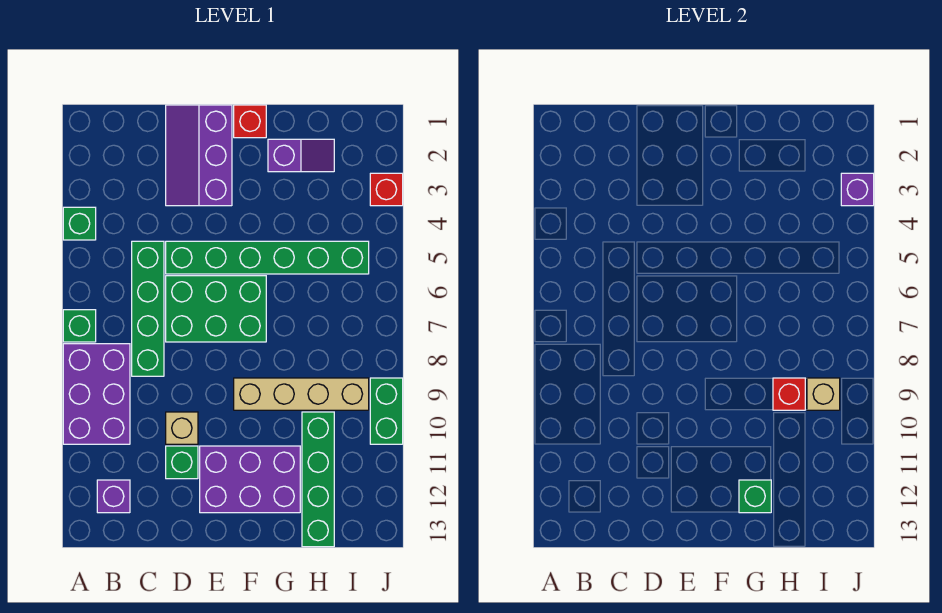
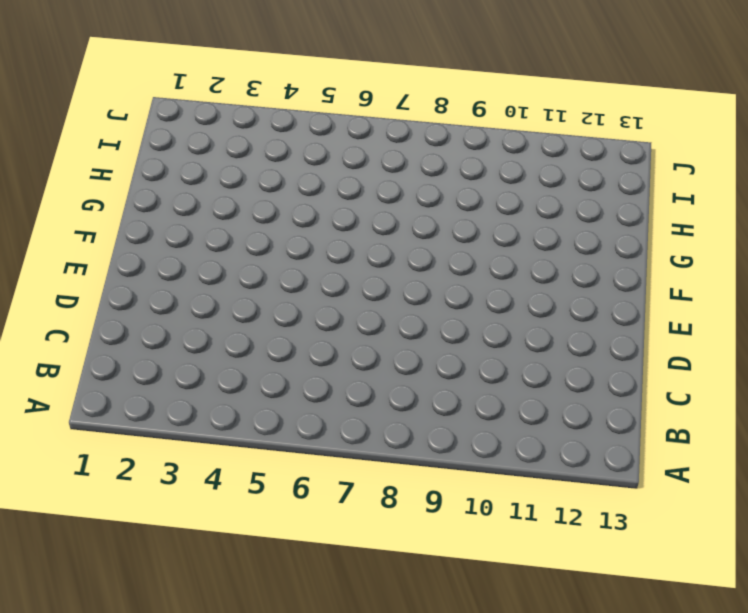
none -> green brick A4 level 1
none -> green brick A7 level 1
none -> purple brick A8:B10 level 1

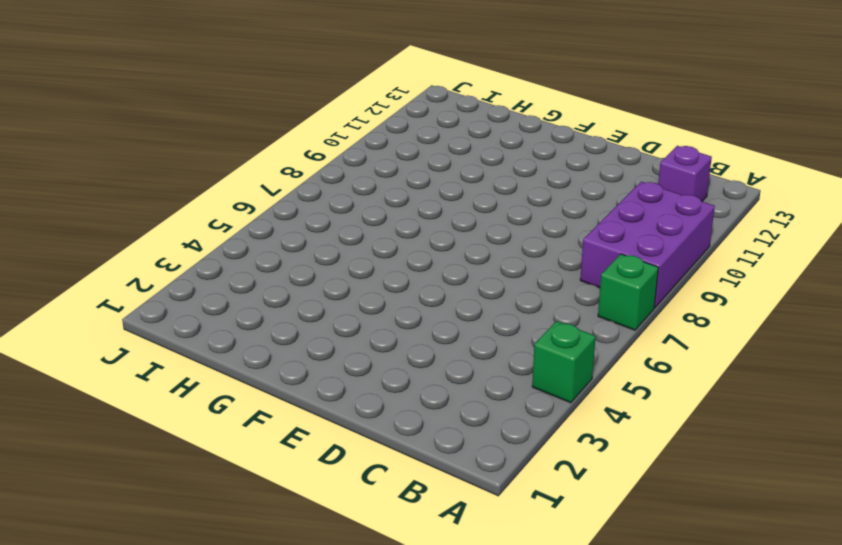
none -> green brick C5:C8 level 1
none -> purple slope D1:E3 level 1 top E
none -> green brick D5:I5 level 1

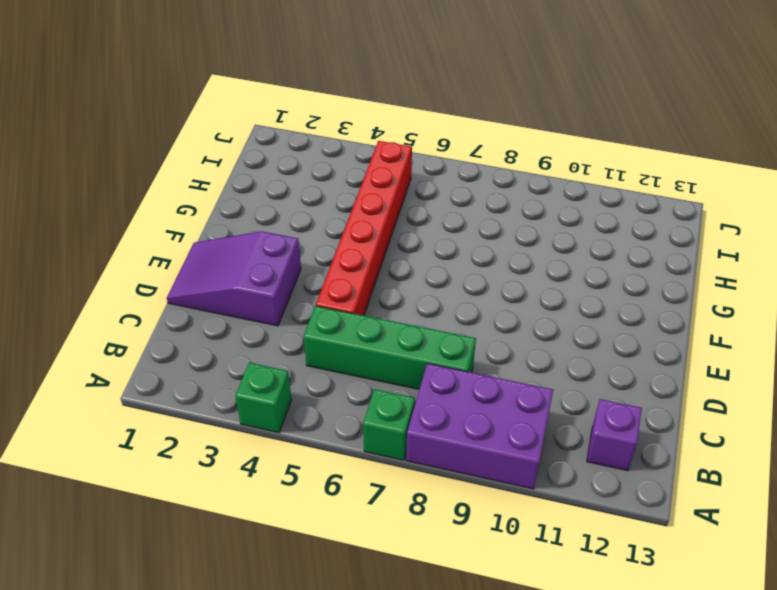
purple slope D1:E3 level 1 top 3 -> purple slope D1:E3 level 1 top E
red brick D5:I5 level 1 -> green brick D5:I5 level 1
none -> green brick D6:F7 level 1
none -> tan brick D10 level 1
none -> green brick D11 level 1

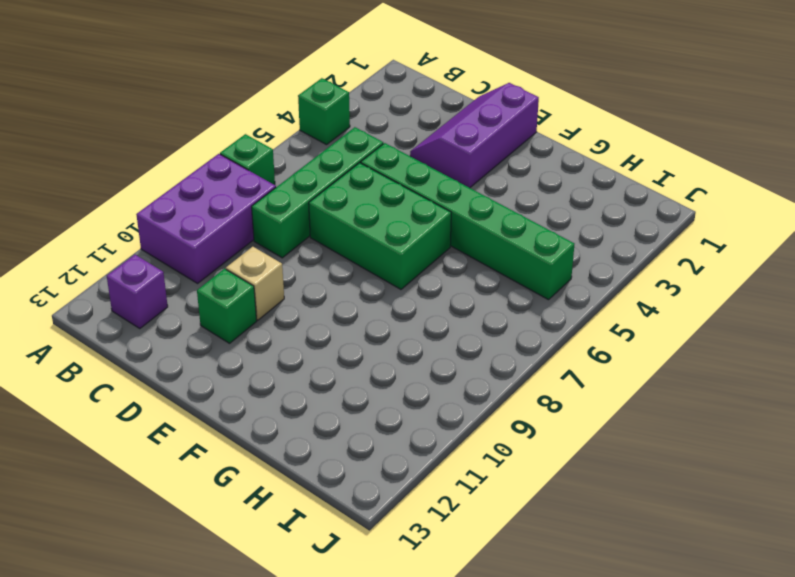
none -> purple brick E11:G12 level 1
none -> red brick F1 level 1
none -> tan brick F9:I9 level 1

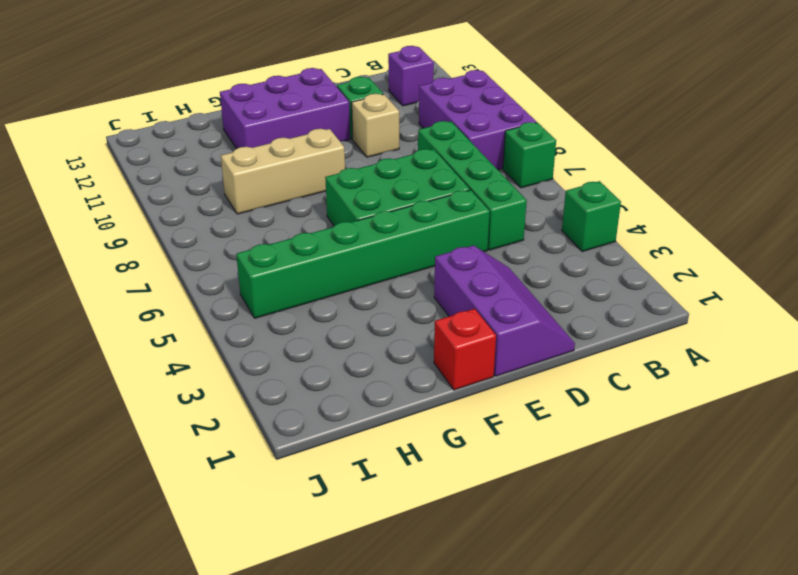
tan brick F9:H9 level 1 -> tan brick F9:I9 level 1
none -> purple slope G2:H2 level 1 top G
none -> green brick H10:H13 level 1
none -> red brick J3 level 1

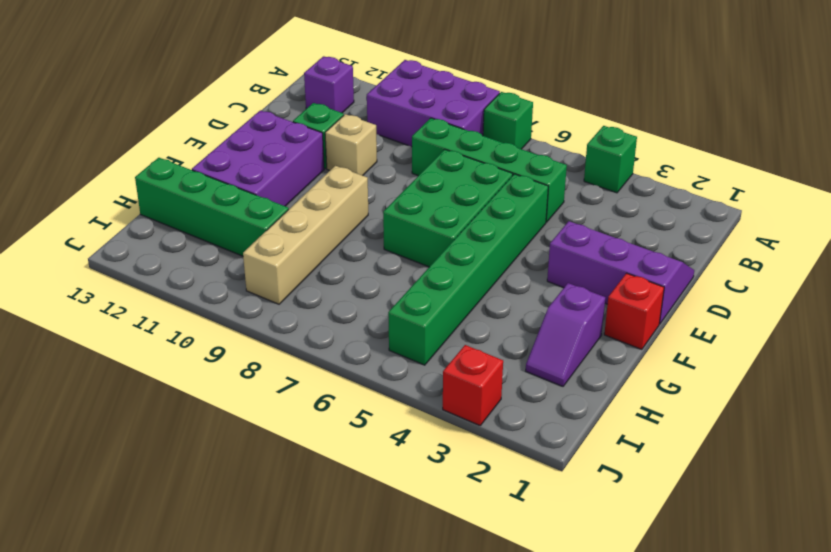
none -> green brick J9:J10 level 1
none -> green brick G12 level 2
none -> red brick H9 level 2

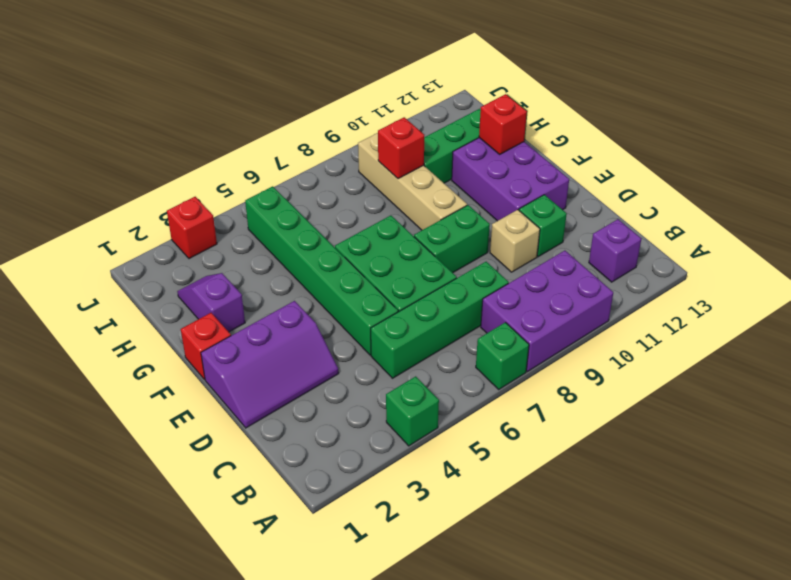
green brick E8:E9 level 1 -> green brick J9:J10 level 1
red brick G12 level 2 -> green brick G12 level 2
none -> tan brick I9 level 2
none -> purple brick J3 level 2

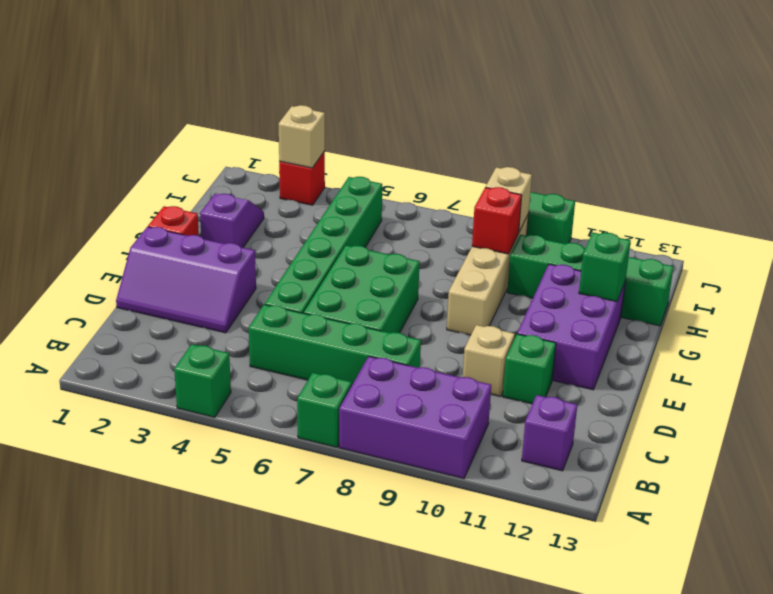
tan brick J3 level 2 -> purple brick J3 level 2

